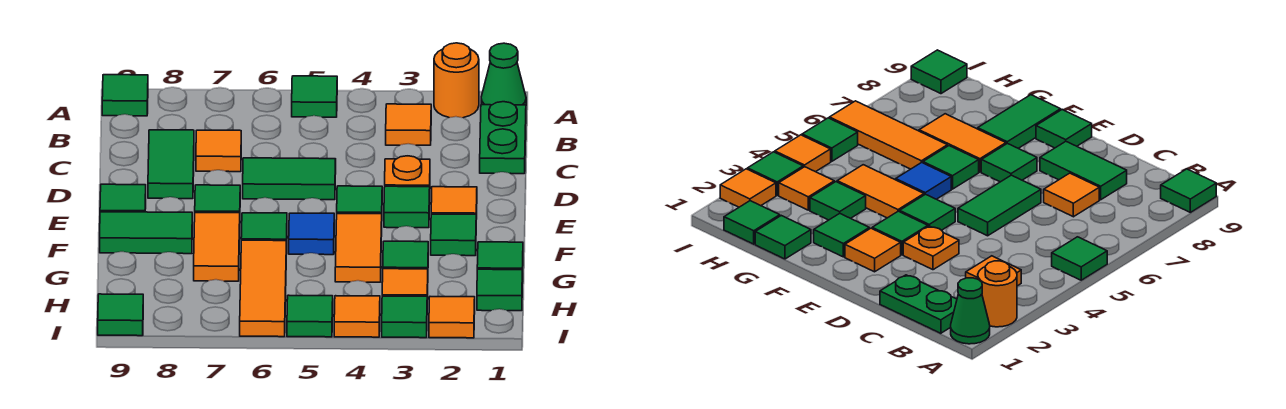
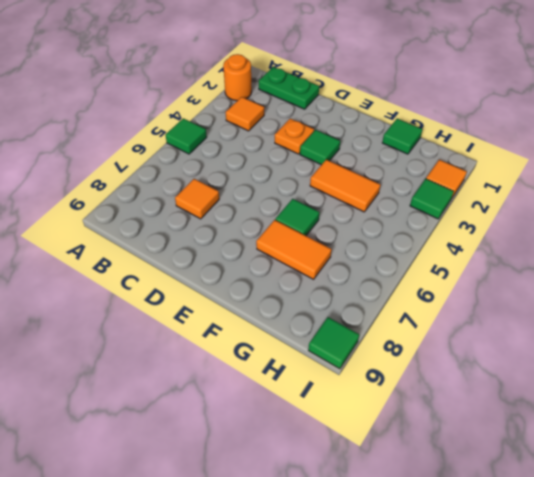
none -> green cone A1 level 1
none -> green tile A9 level 1
none -> green tile C8:D8 level 1
none -> green tile D5:D6 level 1

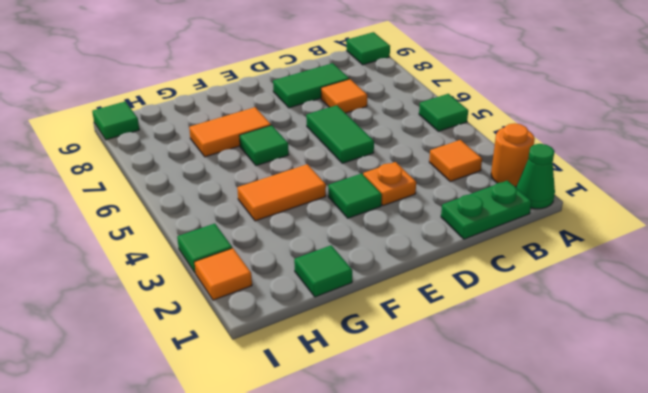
none -> orange tile E2 level 1
none -> green tile E4 level 1
none -> green tile E7 level 1
none -> green tile E9 level 1

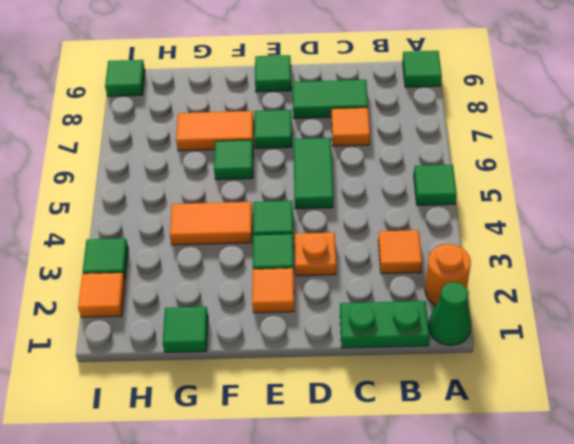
none -> green tile F2 level 1
none -> blue tile F5 level 1
none -> green tile F8:F9 level 1
none -> green tile G3 level 1

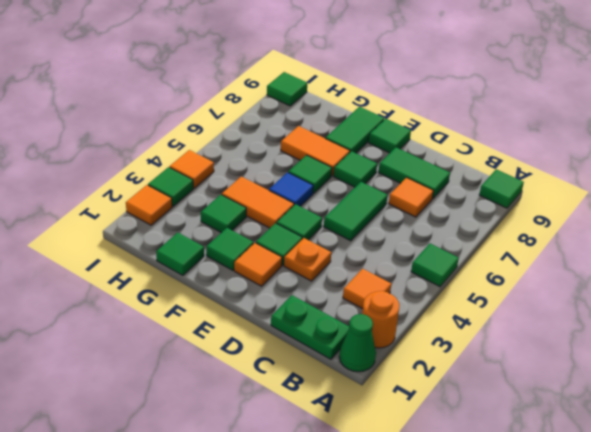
none -> orange tile G6:I6 level 1
none -> green tile H1 level 1
none -> orange tile H3 level 1
none -> green tile I5 level 1

